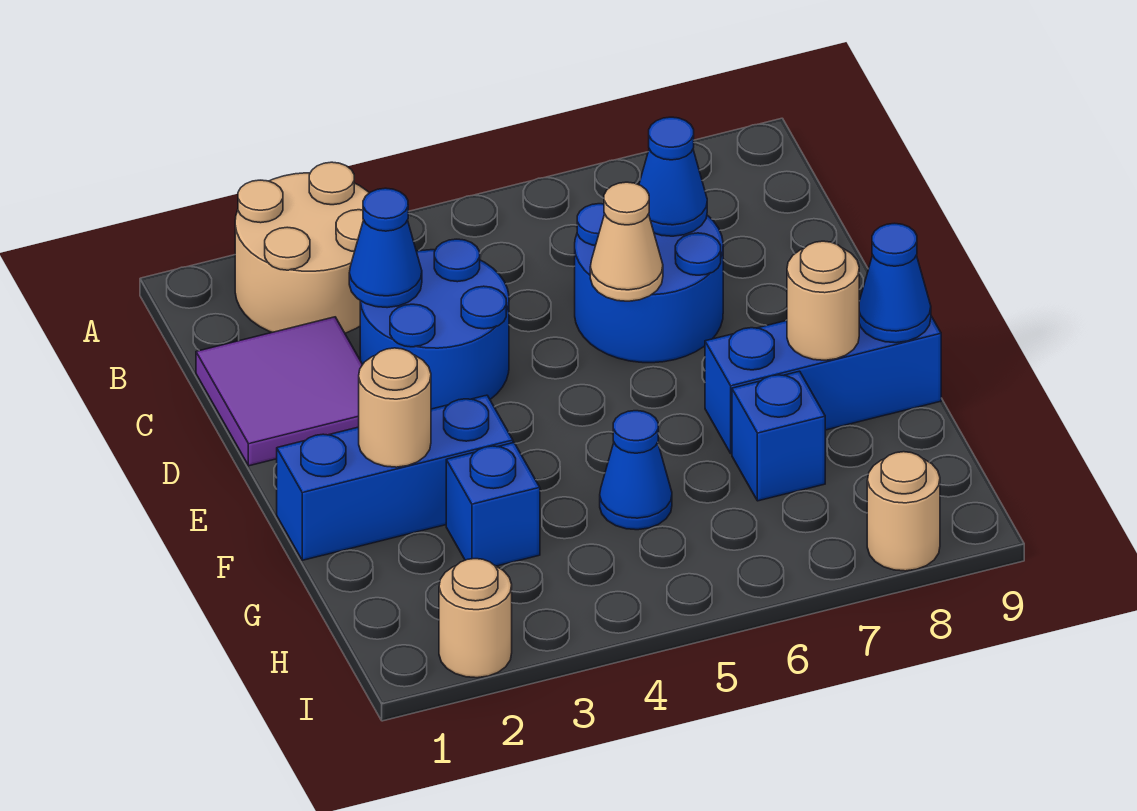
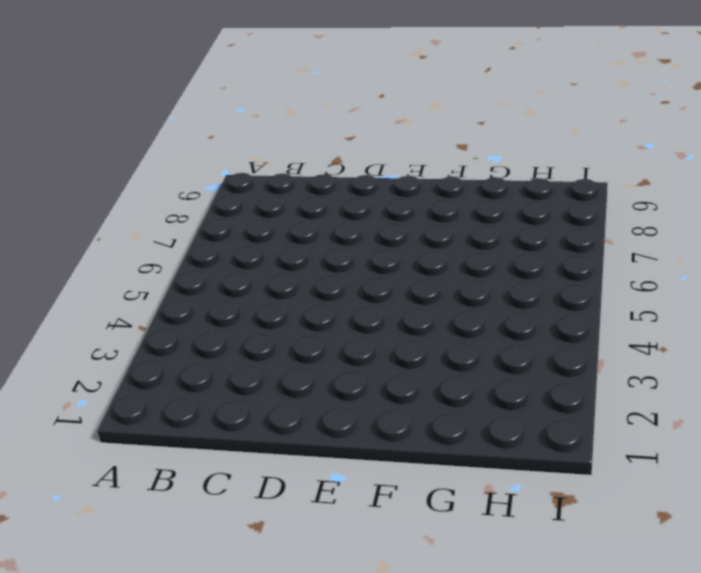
none -> tan round brick A2:B3 level 1
none -> purple tile C1:D2 level 1
none -> blue round brick C3:D4 level 1

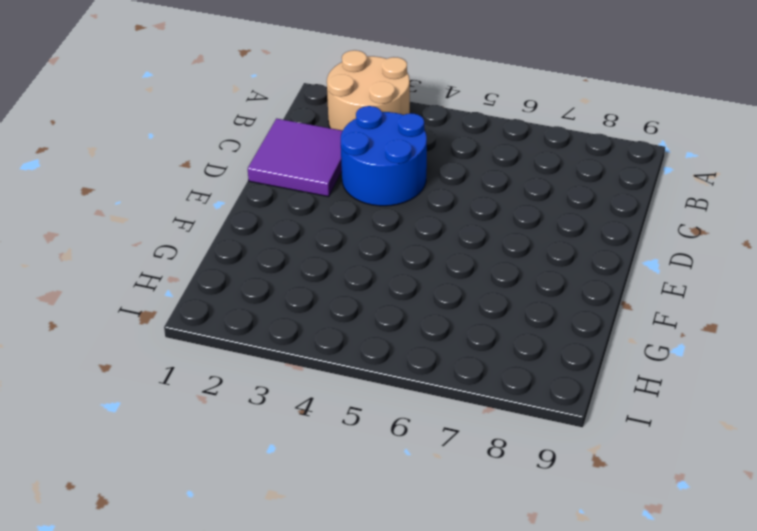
none -> blue round brick C6:D7 level 1
none -> blue brick F1:F3 level 1
none -> blue brick F7:F9 level 1

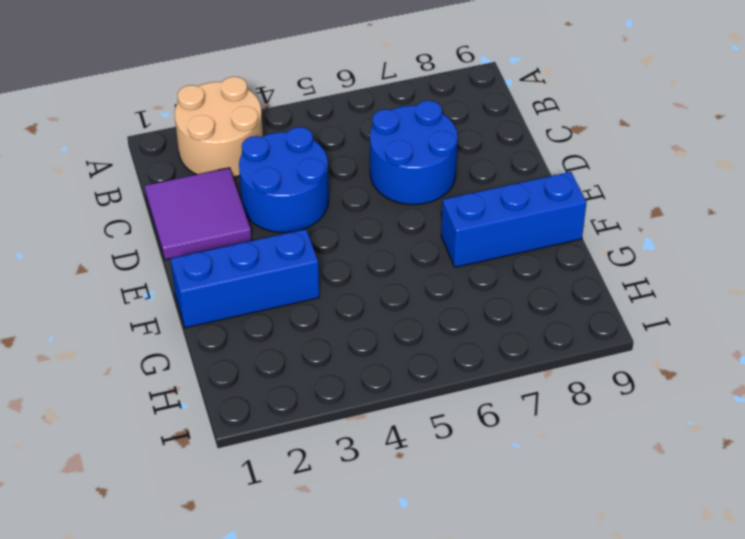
none -> blue brick G3 level 1
none -> blue cone G5 level 1
none -> blue brick G7 level 1

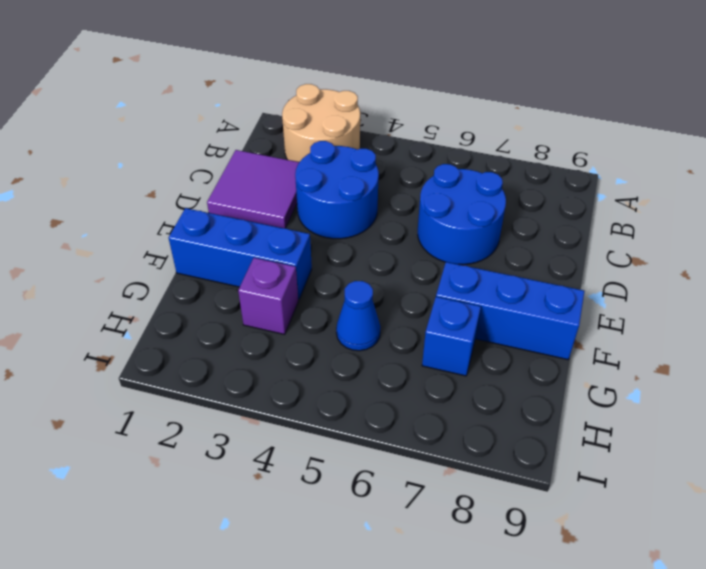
purple brick G3 level 1 -> blue brick G3 level 1
none -> tan round brick I2 level 1
none -> tan round brick I8 level 1
none -> blue cone C3 level 2

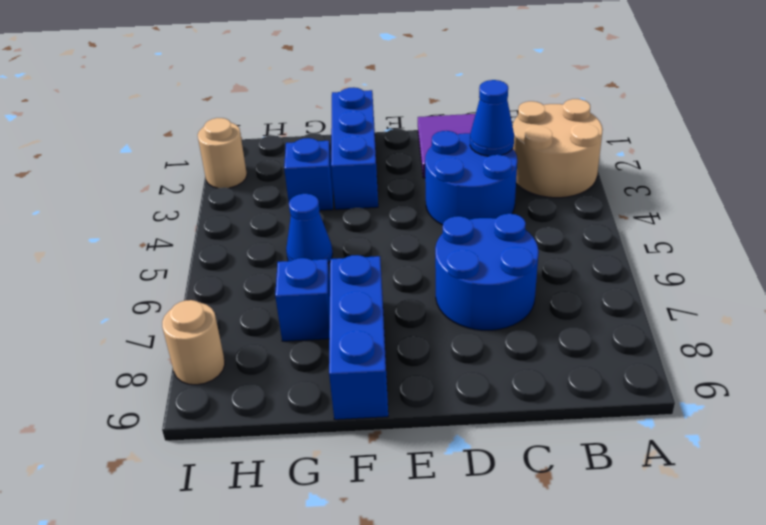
none -> blue cone C7 level 2
none -> tan cone D6 level 2
none -> tan round brick F2 level 2

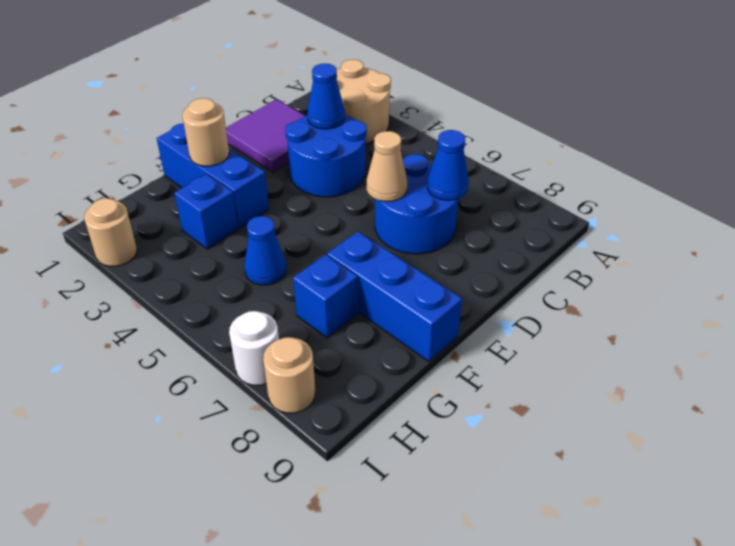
white round brick I7 level 1 -> none
none -> tan round brick F8 level 2
none -> blue cone F9 level 2

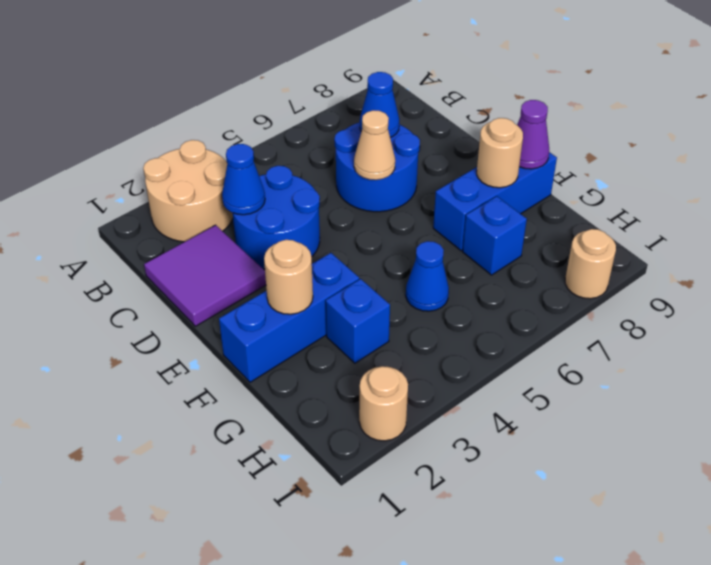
purple cone F9 level 2 -> blue cone F9 level 2

